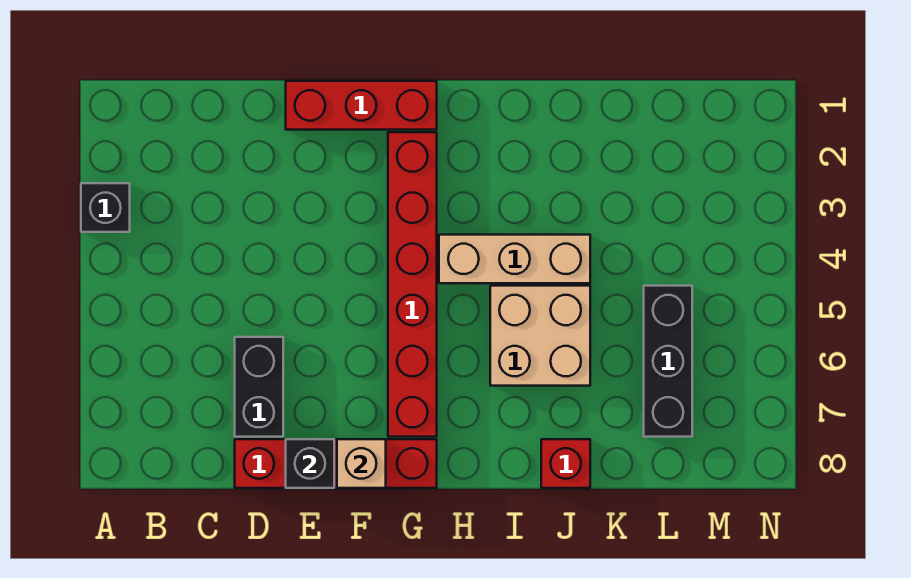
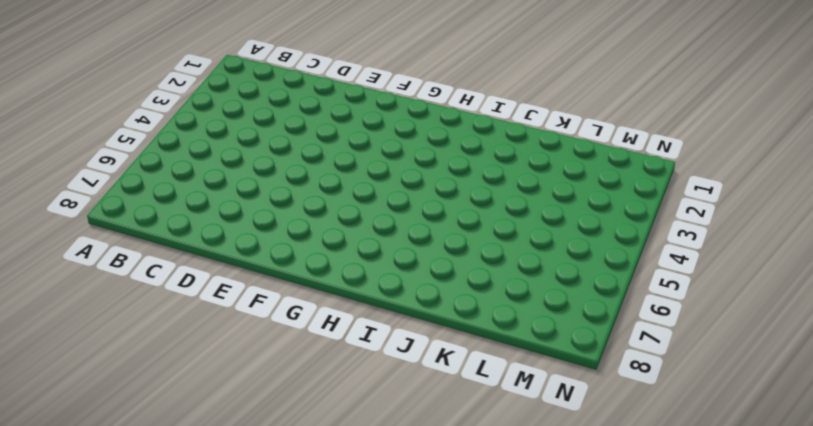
none -> black brick A3 level 1
none -> black brick D6:D7 level 1

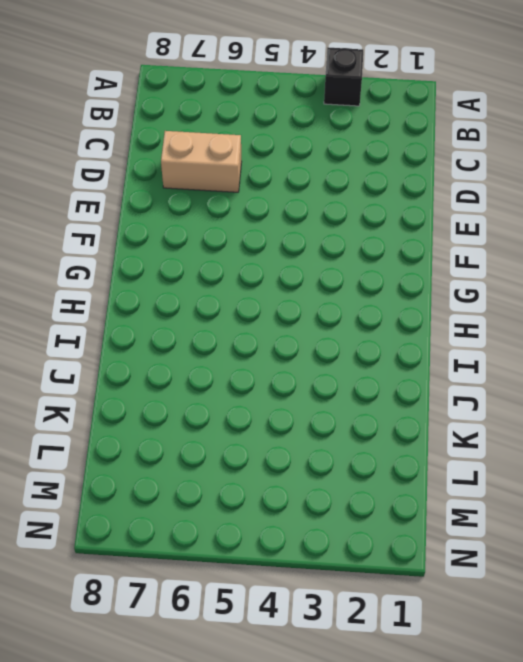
tan brick D6:D7 level 1 -> black brick D6:D7 level 1
none -> red brick D8:G8 level 1
none -> red brick E1:G1 level 1

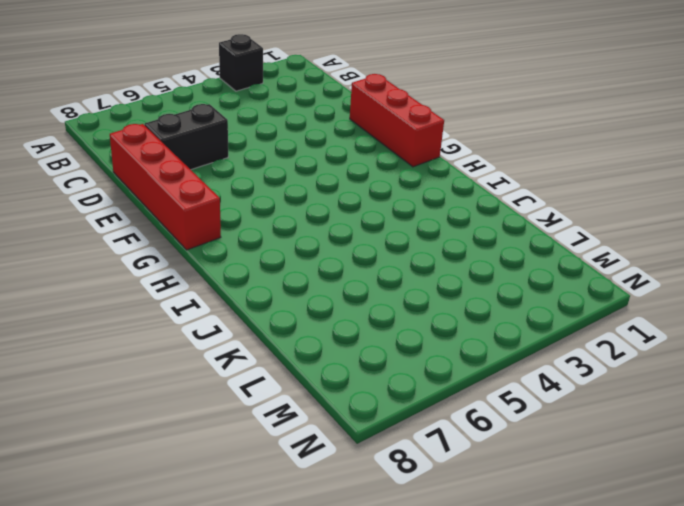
none -> red brick G2:G7 level 1
none -> tan brick H4:J4 level 1

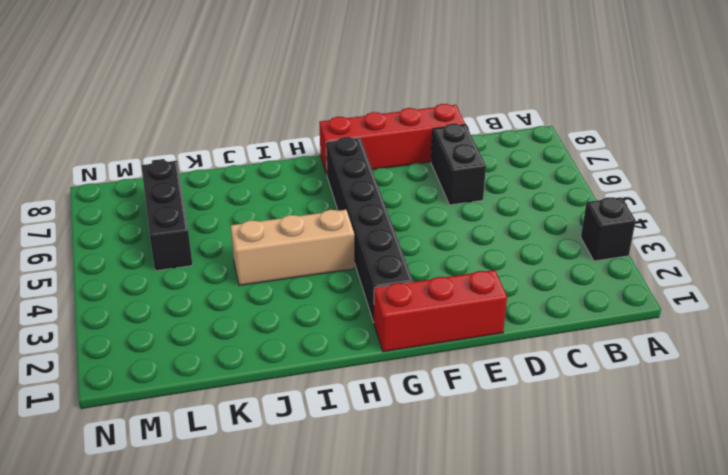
black brick G2:G7 level 1 -> red brick G2:G7 level 1
none -> tan brick I5:J6 level 1
none -> red brick J8 level 1

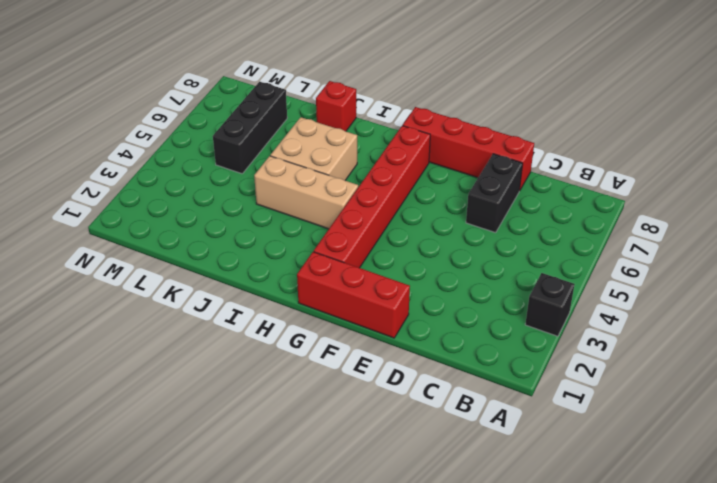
none -> black brick E8 level 2
none -> tan brick F8 level 2

